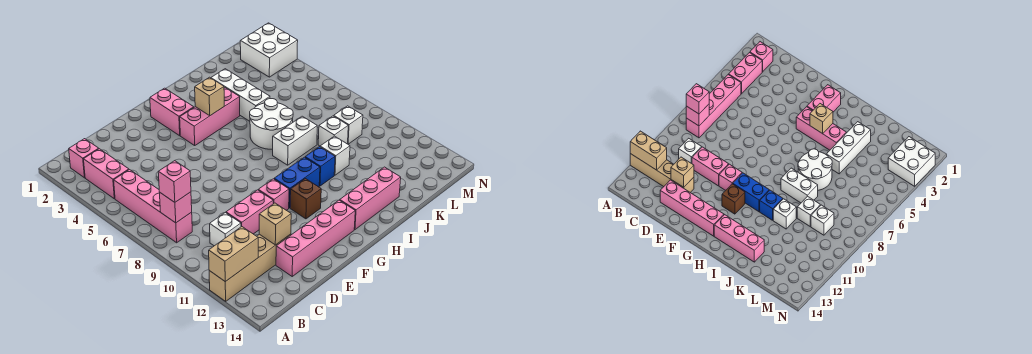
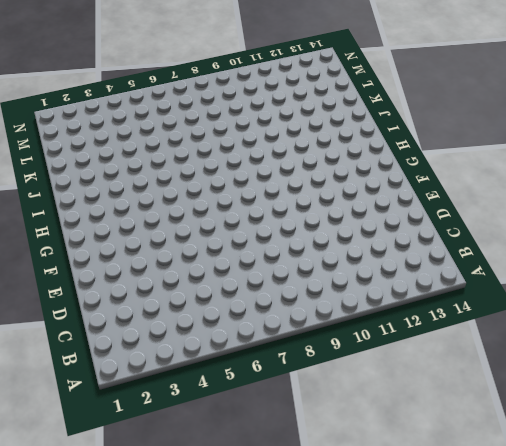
none -> tan brick A12:D12 level 1
none -> pink brick B2 level 1
none -> pink brick B3:B4 level 1

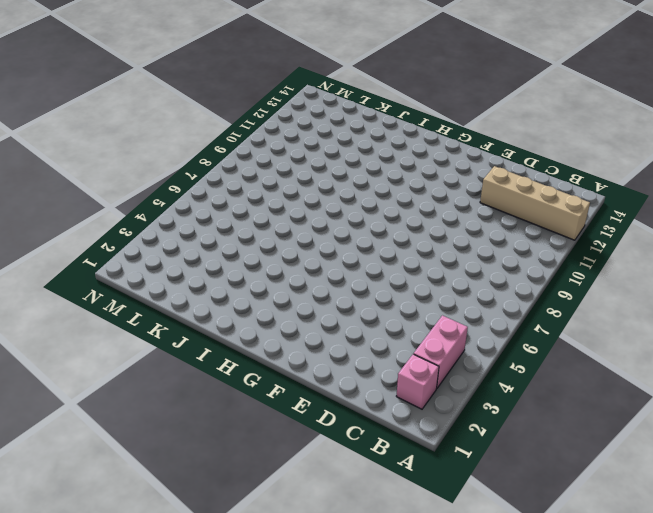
none -> pink brick B5:B8 level 1
none -> white brick C10 level 1
none -> pink brick D10:E10 level 1

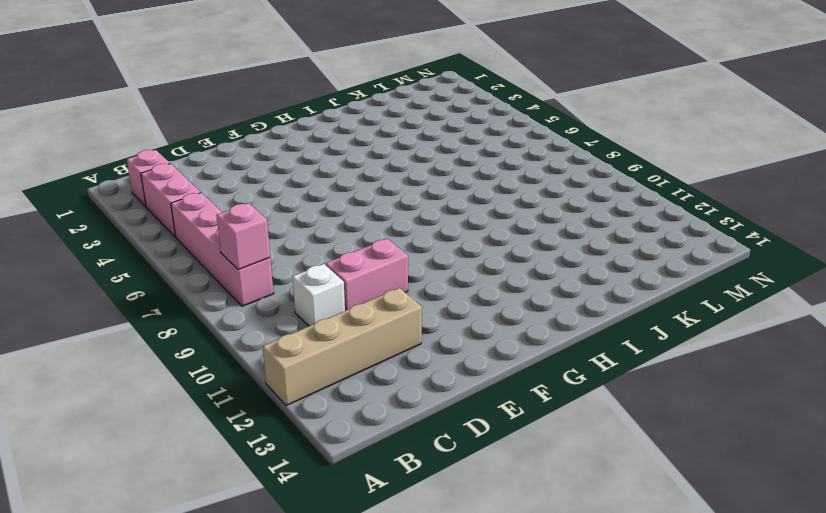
none -> pink brick D13:G13 level 1
none -> pink brick F10 level 1
none -> pink brick G2:G3 level 1

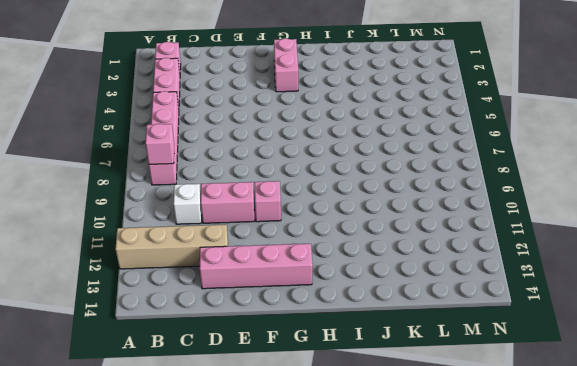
none -> pink brick G4:I4 level 1
none -> blue brick G10:H10 level 1
none -> brown brick G11 level 1

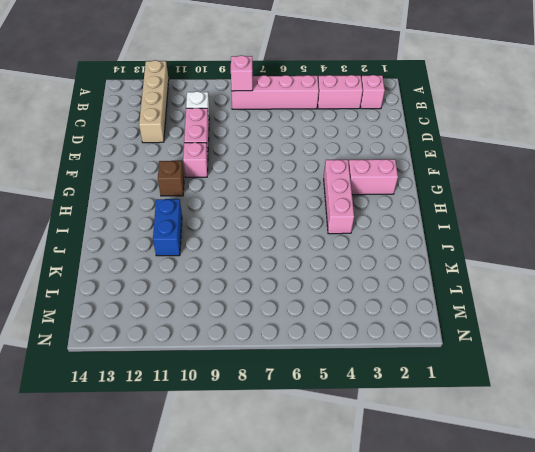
blue brick I11:J11 level 1 -> blue brick G10:H10 level 1
none -> pink brick D13:G13 level 1
none -> pink brick H13:J13 level 1
none -> white round brick I6:J7 level 1

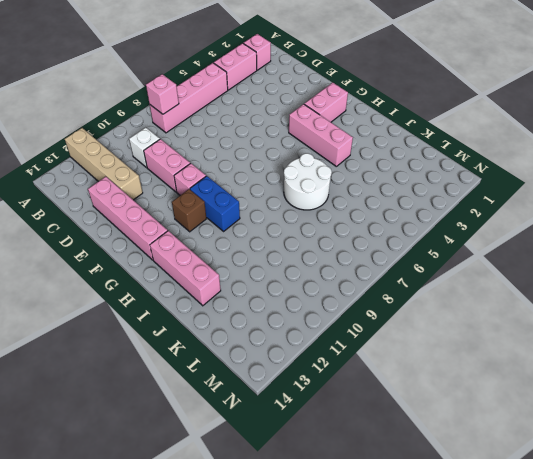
none -> white brick I8:J8 level 1
none -> blue brick I10 level 1
none -> white brick J3:J5 level 1

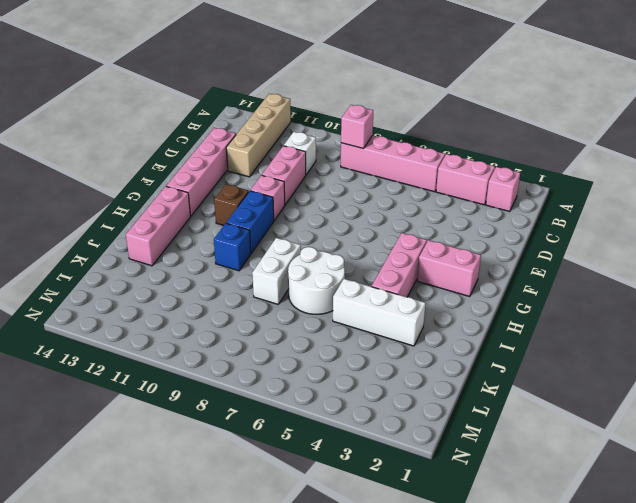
none -> white brick J10 level 1
none -> white brick K9 level 1
none -> white brick L9 level 1

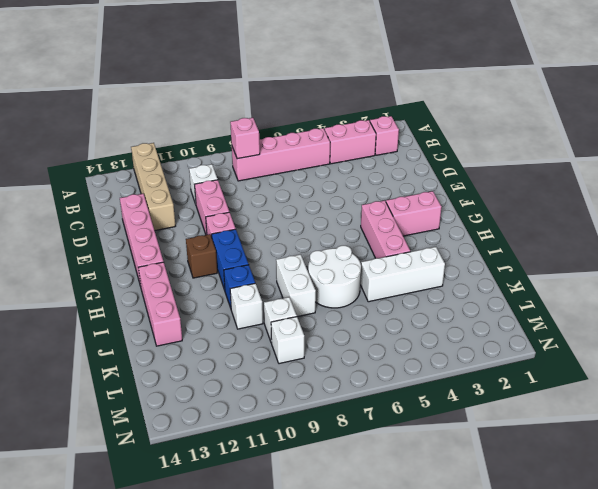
none -> white brick M2:N3 level 1
none -> tan brick A12:B12 level 2
none -> tan brick D12 level 2

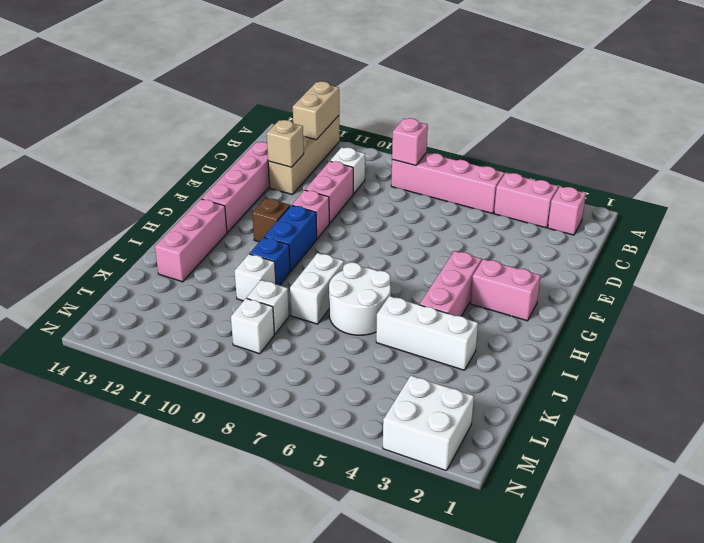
none -> tan brick H4 level 2
none -> pink brick B8 level 3

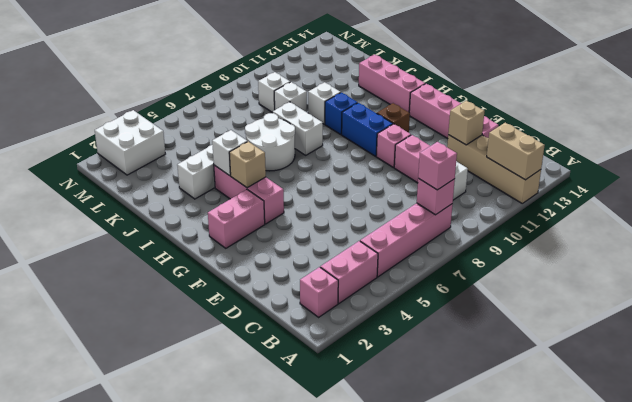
white brick I4 level 2 -> none

